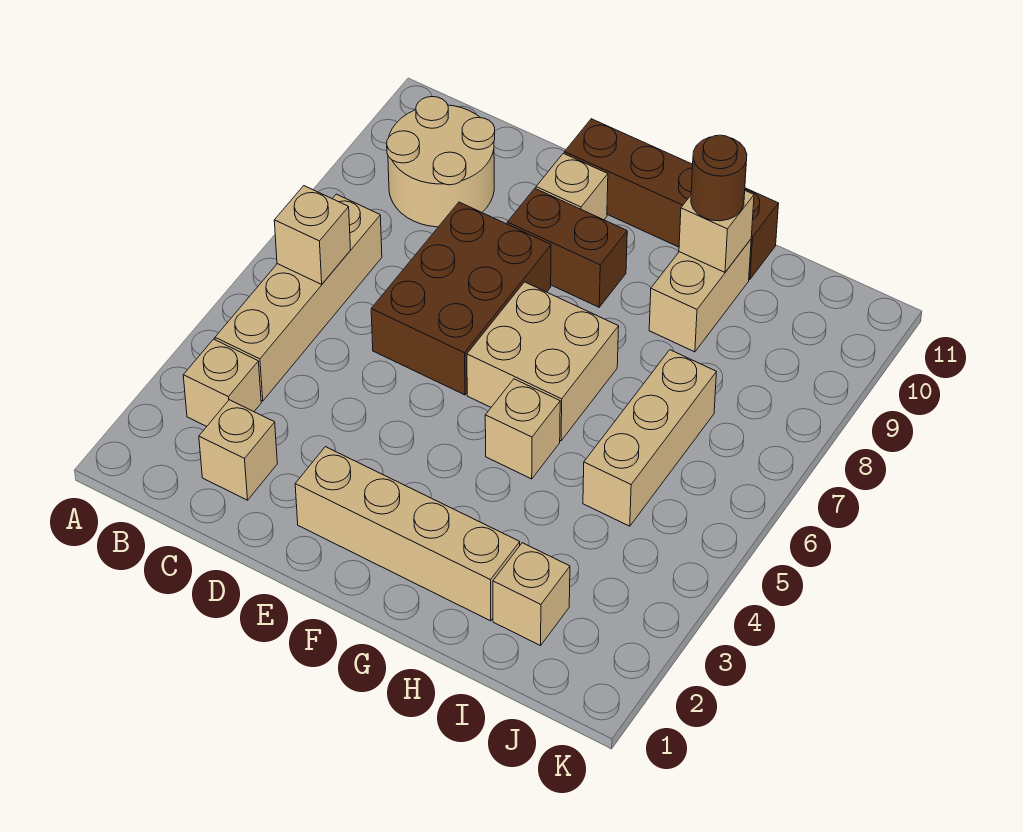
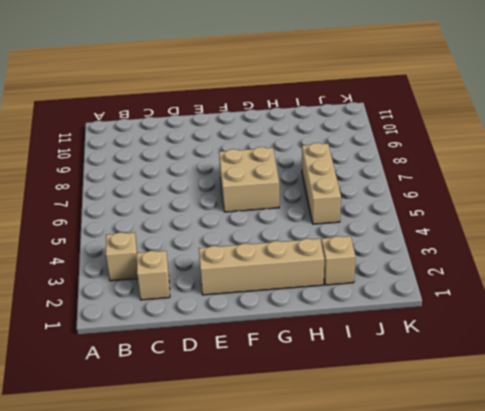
none -> tan brick B4:B7 level 1
none -> tan round brick B9:C10 level 1
none -> brown brick D6:E8 level 1

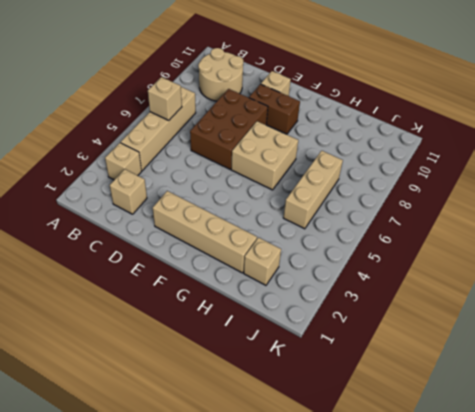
none -> brown brick E11:H11 level 1
none -> tan brick G5 level 1
none -> tan brick H9:H10 level 1

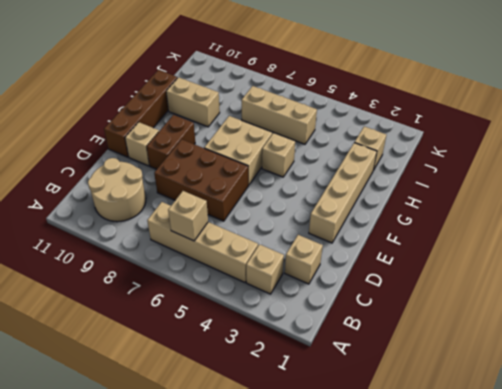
none -> tan brick H10 level 2
none -> brown round brick H10 level 3

